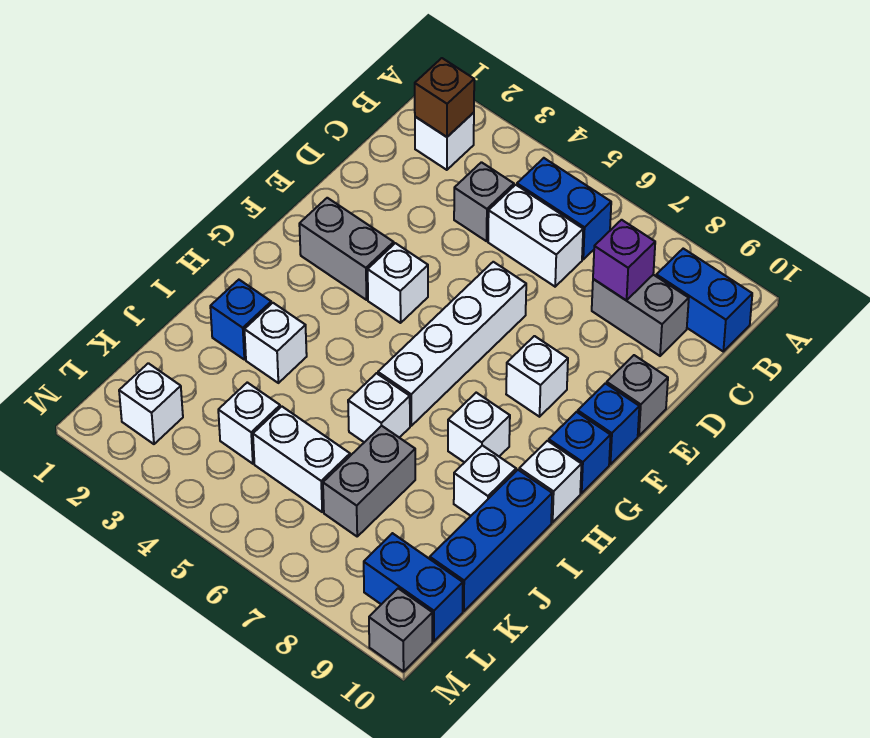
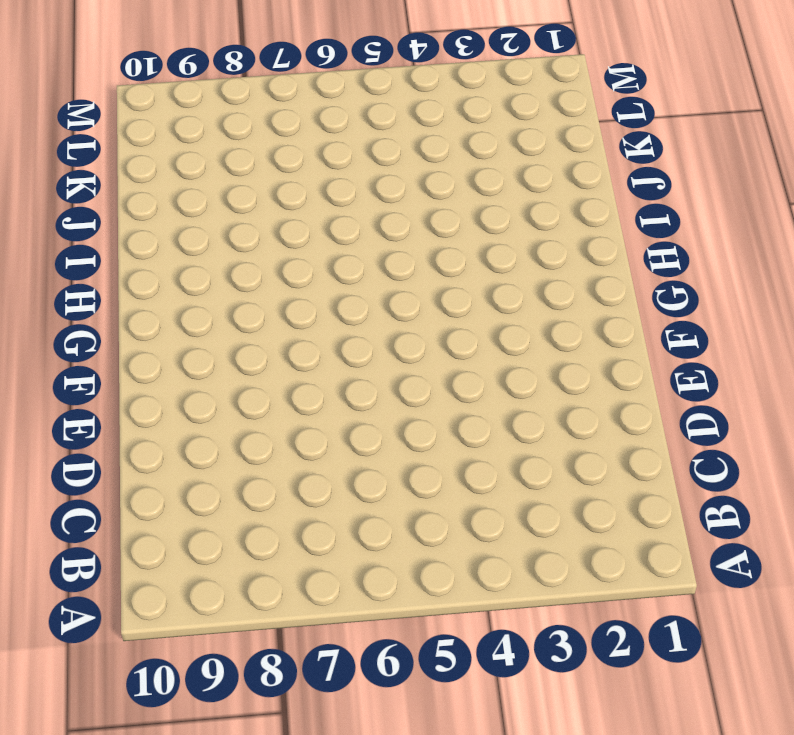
none -> white brick B2 level 1
none -> blue brick B5:B6 level 1
none -> blue brick B9:B10 level 1

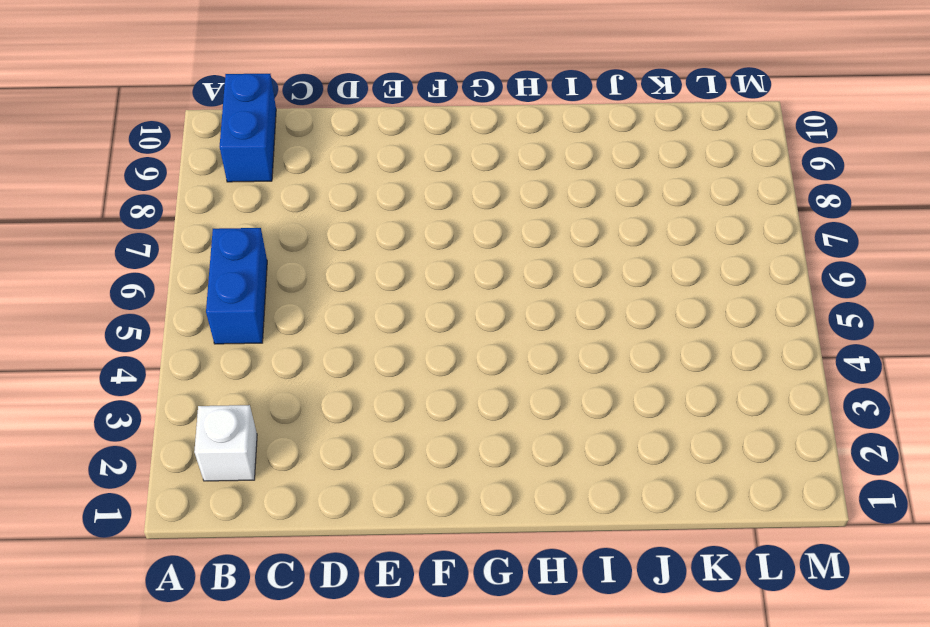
none -> grey brick C4 level 1
none -> white brick C5:C6 level 1
none -> grey brick C8:C9 level 1

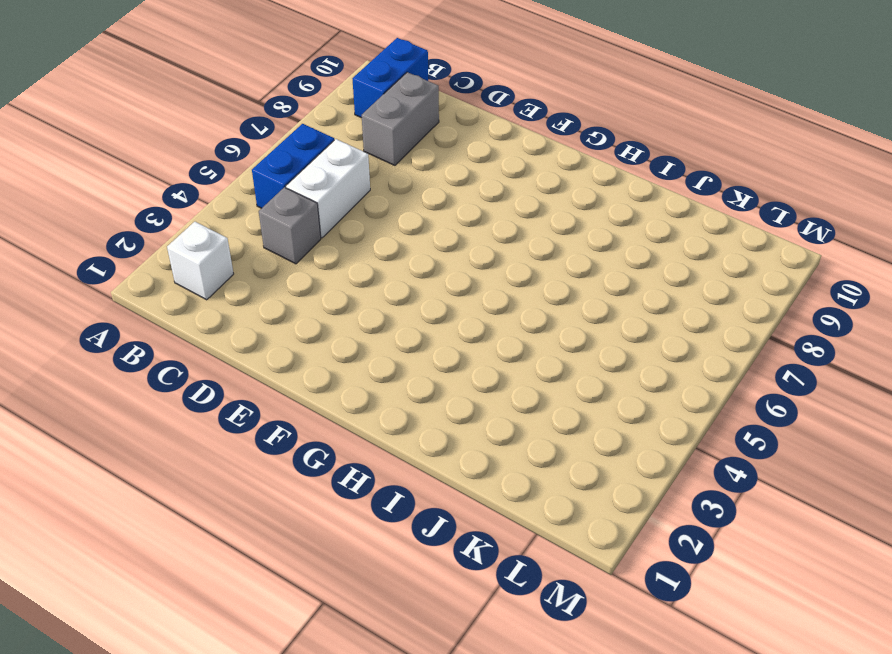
none -> white brick E6:H6 level 1
none -> grey brick E10 level 1
none -> grey brick F2:F3 level 1

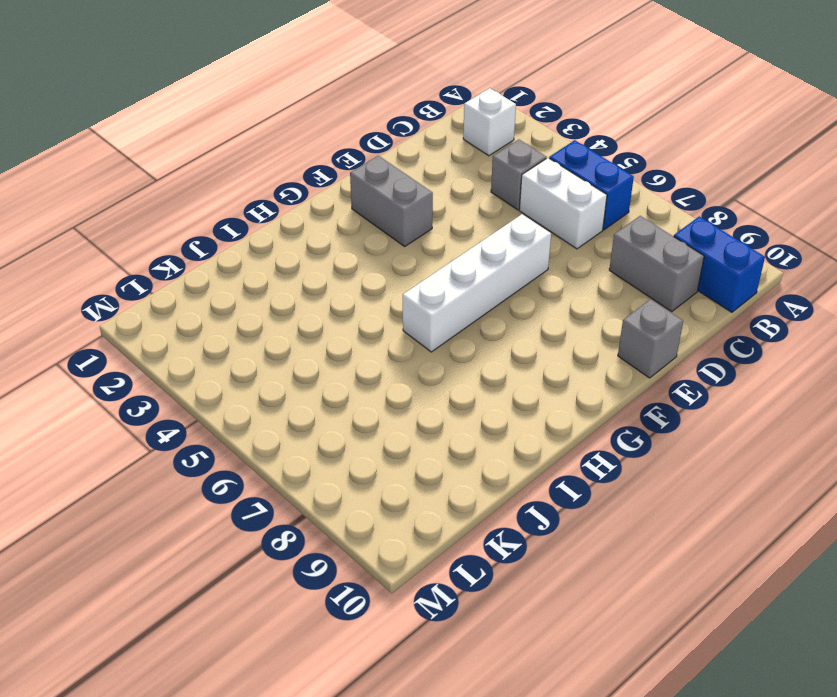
none -> white brick F4 level 1
none -> white brick F8 level 1
none -> blue brick F10 level 1

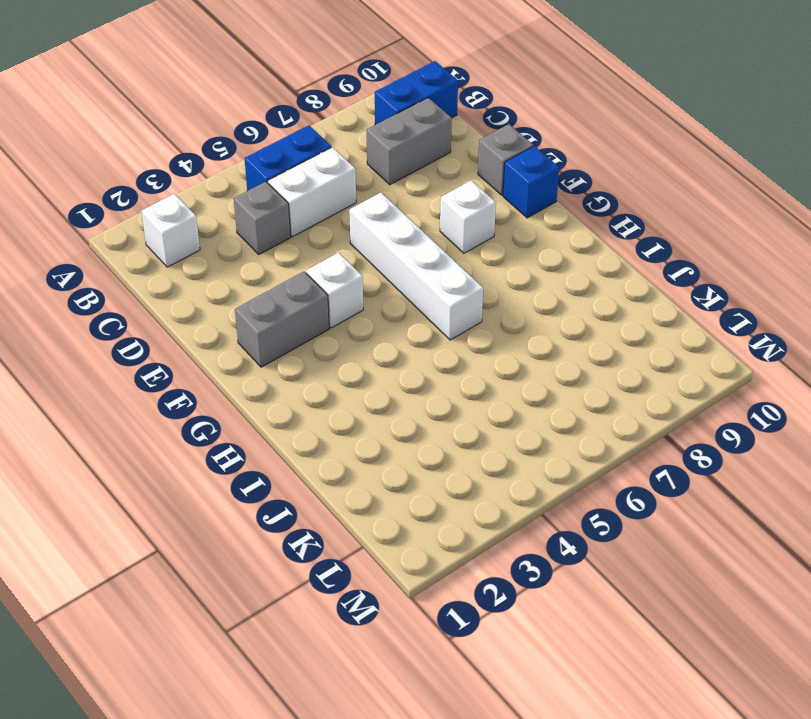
none -> blue brick G10 level 1
none -> white brick H8 level 1
none -> white brick H10 level 1

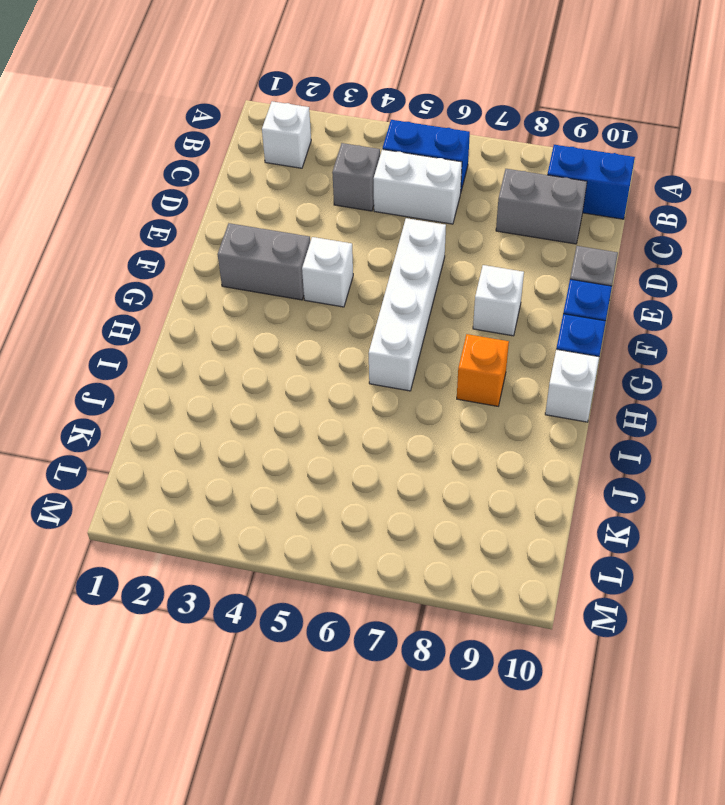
orange brick H8 level 1 -> white brick H8 level 1
none -> blue brick I2 level 1
none -> white brick I3 level 1
none -> white brick I6 level 1

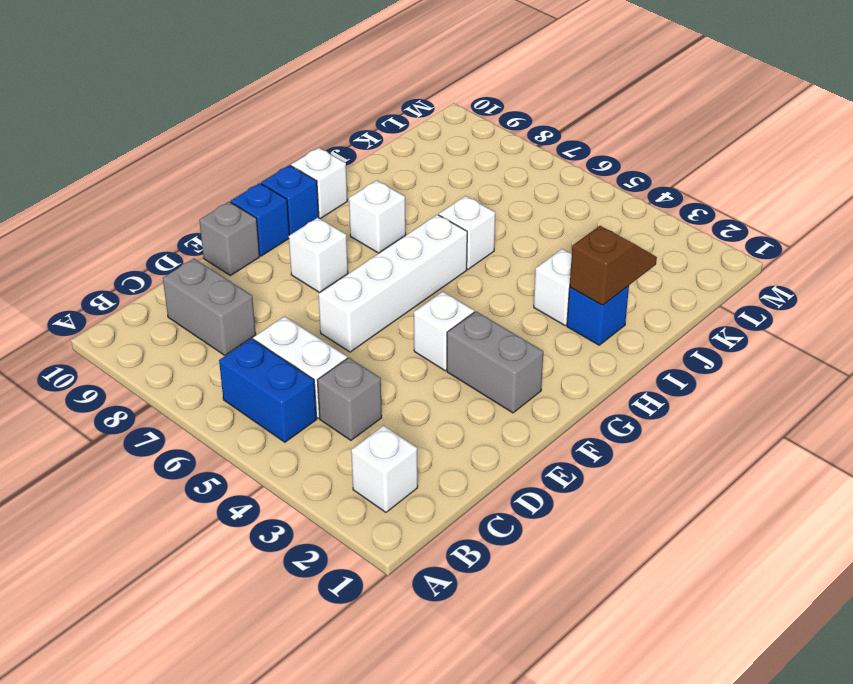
brown slope I2:J2 level 2 top I -> none
none -> blue brick B9:B10 level 1
none -> white brick I9 level 1
none -> blue brick I10:K10 level 1

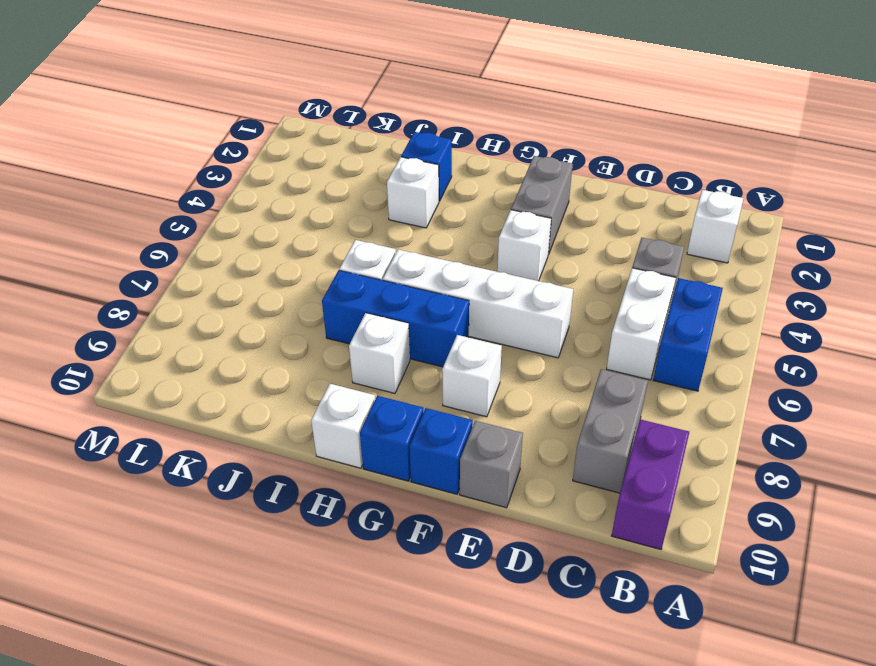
purple brick B9:B10 level 1 -> blue brick B9:B10 level 1
blue brick G7:I7 level 1 -> blue brick I10:K10 level 1
none -> white brick I9 level 1
none -> grey brick J7:K7 level 1
none -> white brick K4 level 1

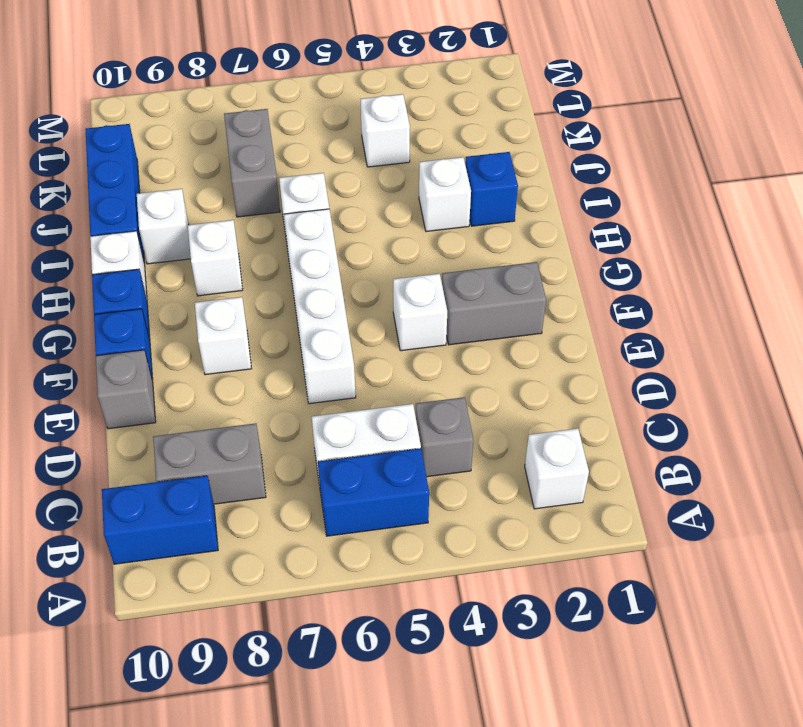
none -> white brick K5:K6 level 1
none -> white brick L2 level 1
none -> blue brick L9:L10 level 1

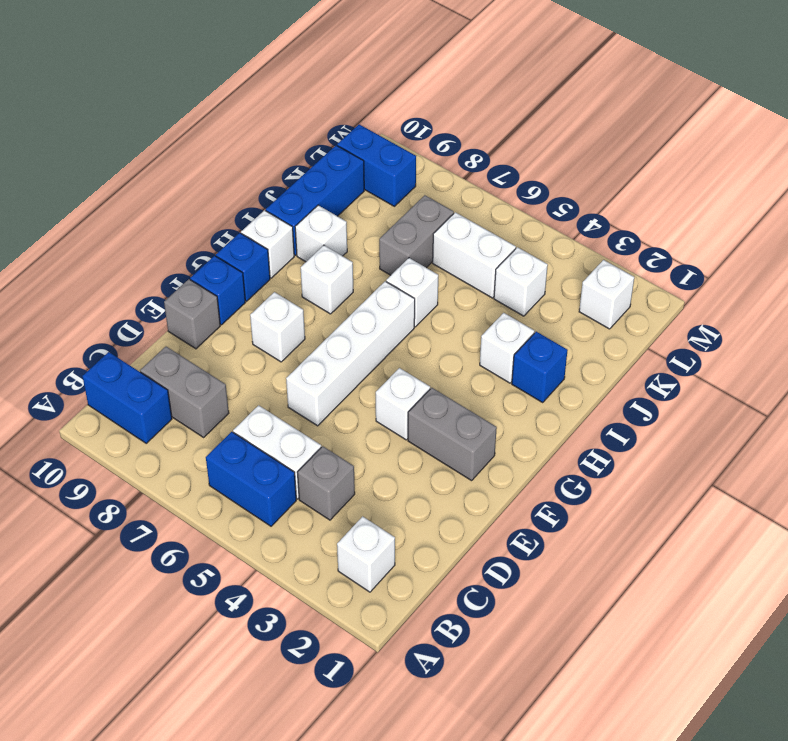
none -> grey brick M10 level 1
none -> brown brick B2 level 2
none -> purple brick C8 level 2

